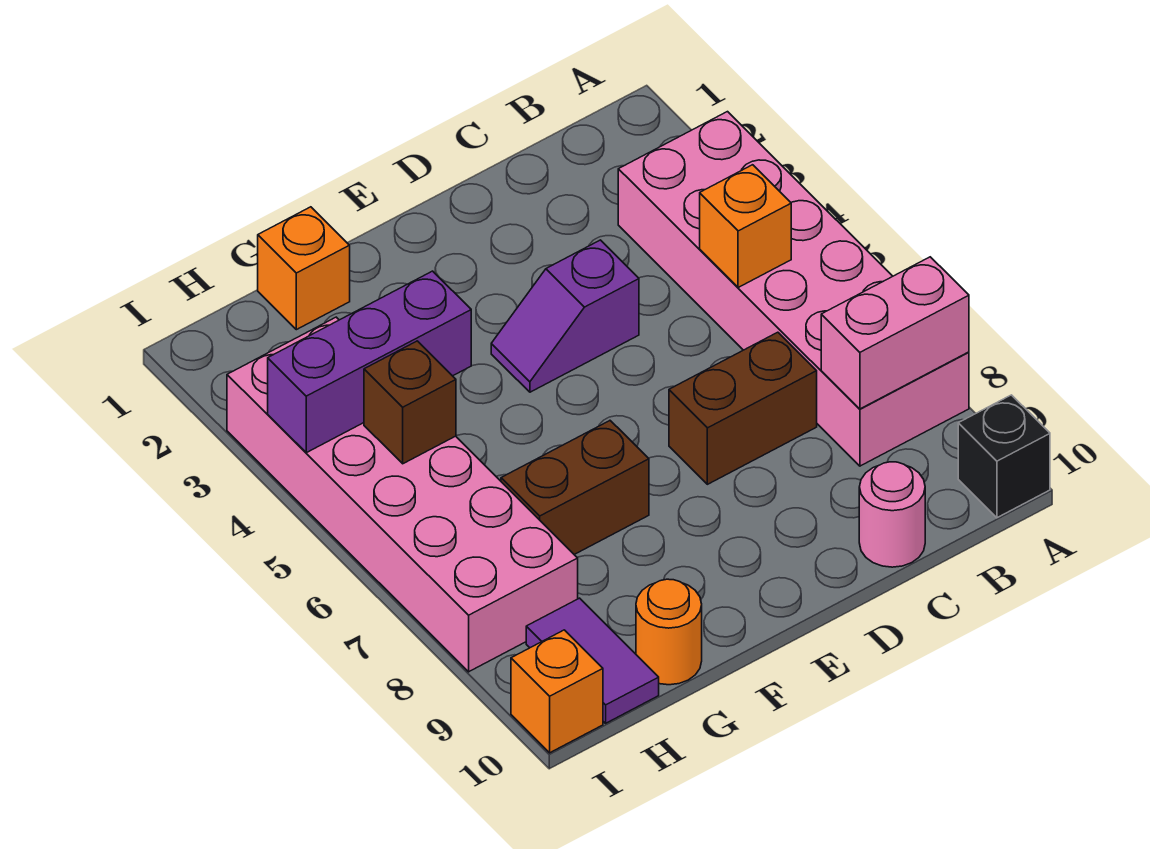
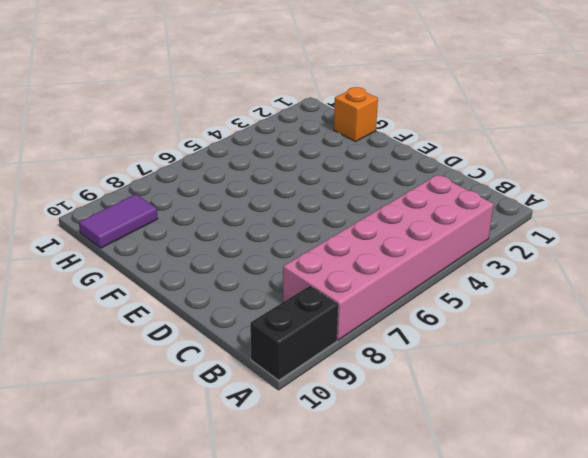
black brick A9:A10 level 1 -> black brick A10 level 1
none -> brown brick C7:D7 level 1
none -> pink round brick C10 level 1
none -> purple slope D4:E4 level 1 top D

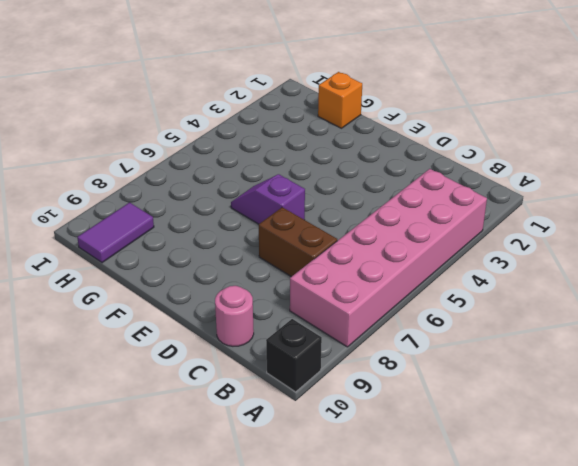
purple slope E6:F6 level 1 top E -> purple slope D4:E4 level 1 top D
none -> brown brick F7:G7 level 1
none -> orange round brick G10 level 1
none -> pink brick H3:I8 level 1

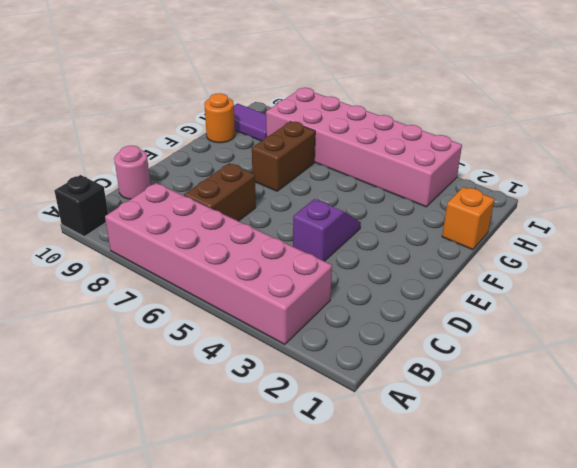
none -> orange brick I10 level 1
none -> pink brick A8:B8 level 2
none -> orange brick B5 level 2

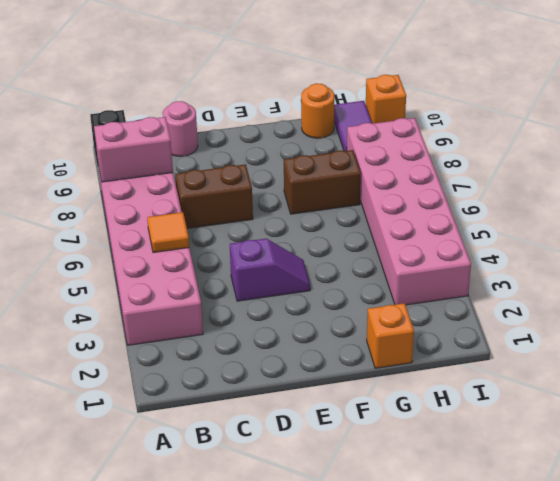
orange tile B5 level 2 -> orange brick B5 level 2
none -> purple brick G4:I4 level 2
none -> brown brick H5 level 2

